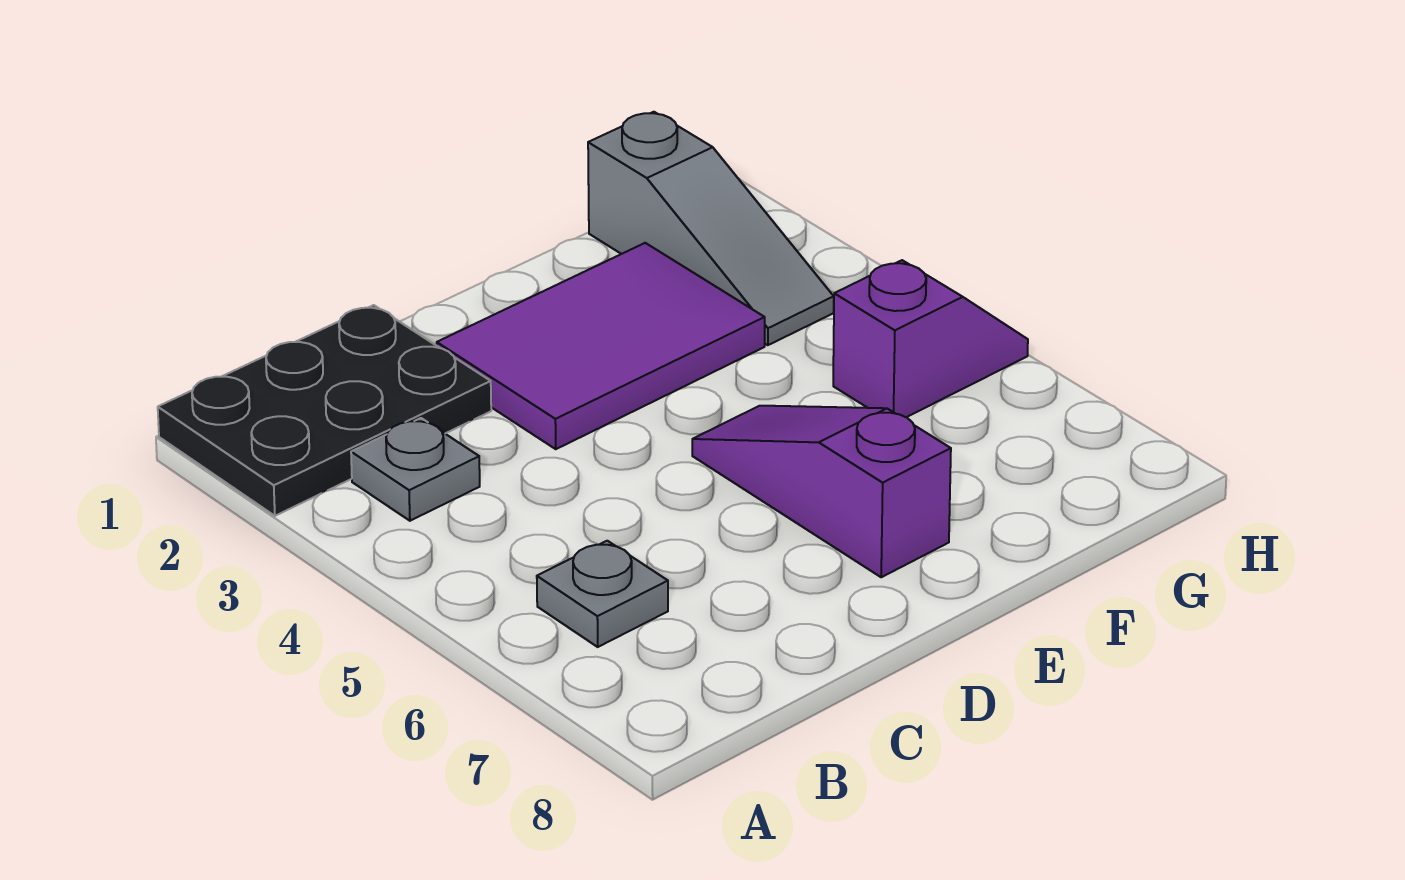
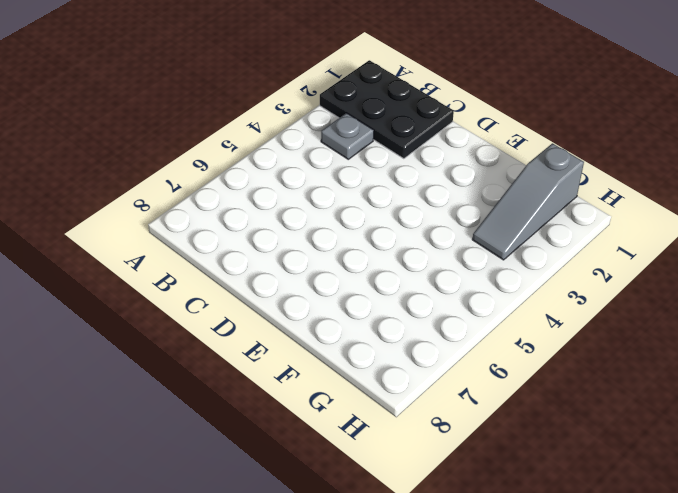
none -> grey plate B6 level 1
none -> purple tile D2:F3 level 1

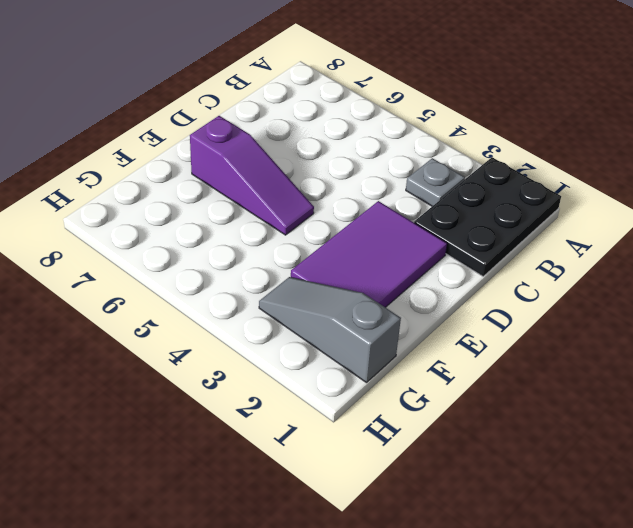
none -> grey plate B6 level 1
none -> purple slope G5:H5 level 1 top G

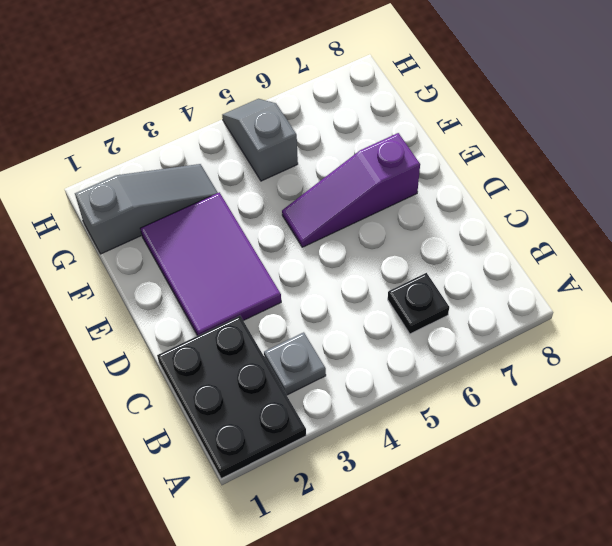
black plate B6 level 1 -> grey plate B6 level 1
grey slope G5:H5 level 1 top G -> purple slope G5:H5 level 1 top G

